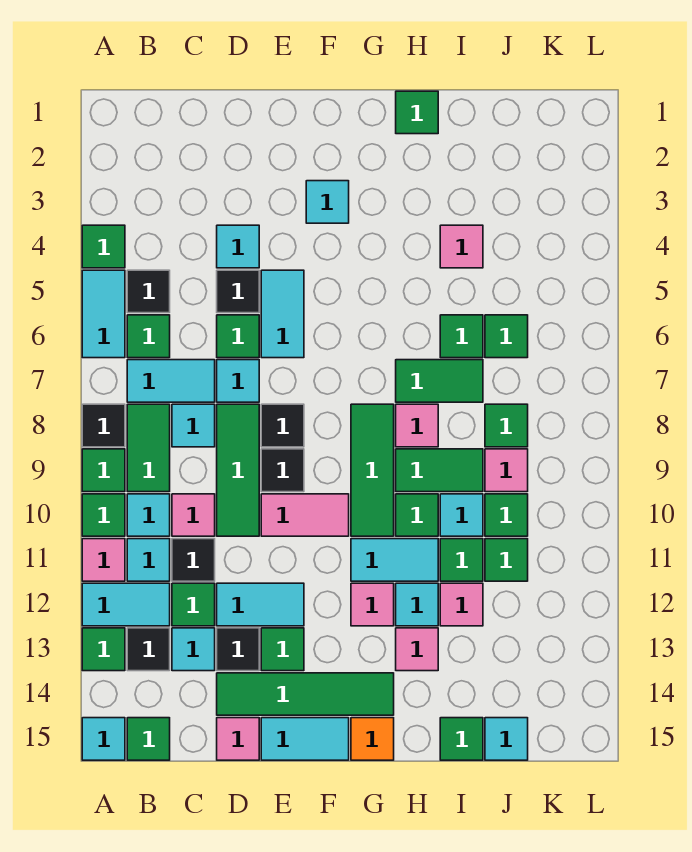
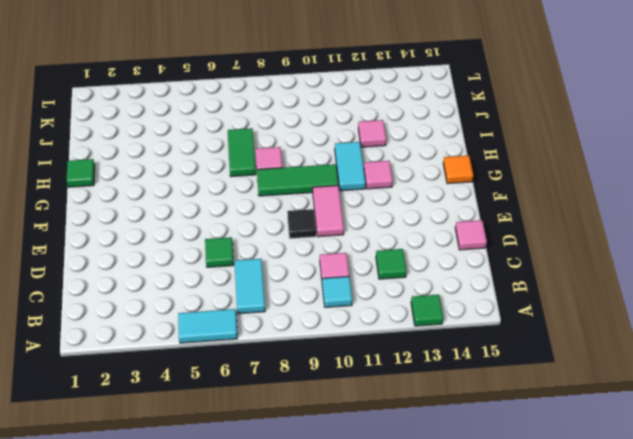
none -> green tile A4 level 1
none -> black tile A8 level 1
none -> green tile A9 level 1
none -> green tile A10 level 1

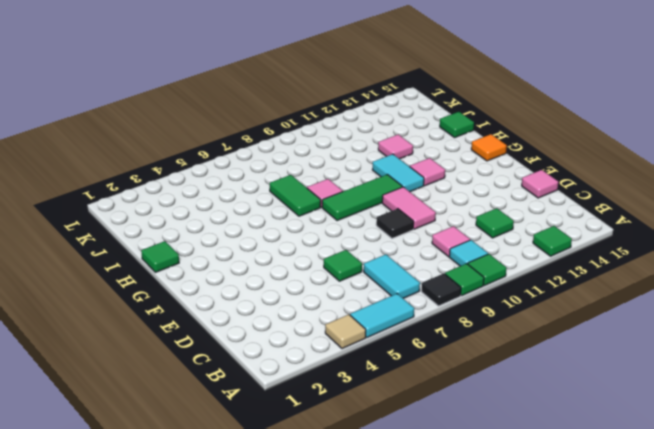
tan tile A4 level 1 -> green tile A4 level 1
none -> pink tile A11 level 1
none -> cyan tile A12:B12 level 1
none -> cyan tile A15 level 1
none -> black tile B5 level 1

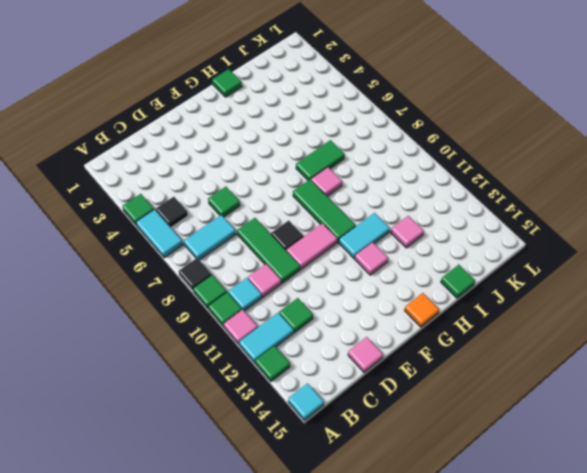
none -> green tile B6 level 1
none -> green tile B8:B9 level 1
none -> cyan tile B11 level 1
none -> black tile B13 level 1

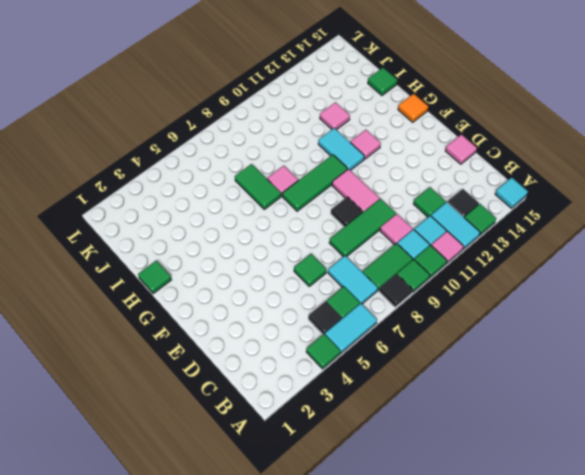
none -> green tile B15 level 1
none -> cyan tile C8 level 1
none -> black tile C11 level 1
none -> cyan tile C13 level 1

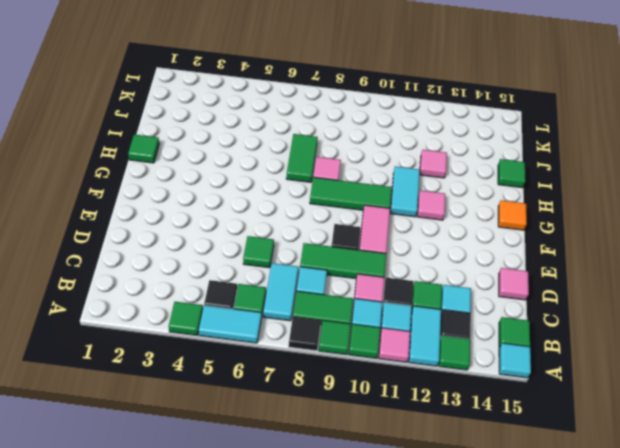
none -> cyan tile D4 level 1
none -> black tile D5 level 1
none -> cyan tile D7 level 1
none -> cyan tile D12:E12 level 1

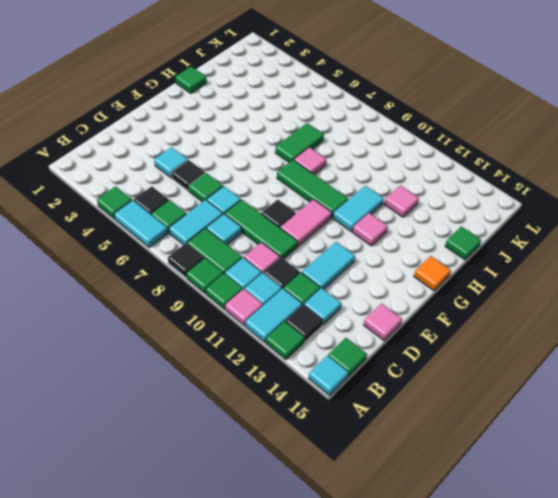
none -> black tile D13 level 1
none -> green tile D14:G14 level 1
none -> cyan tile E5:E6 level 1
none -> black tile E8 level 1

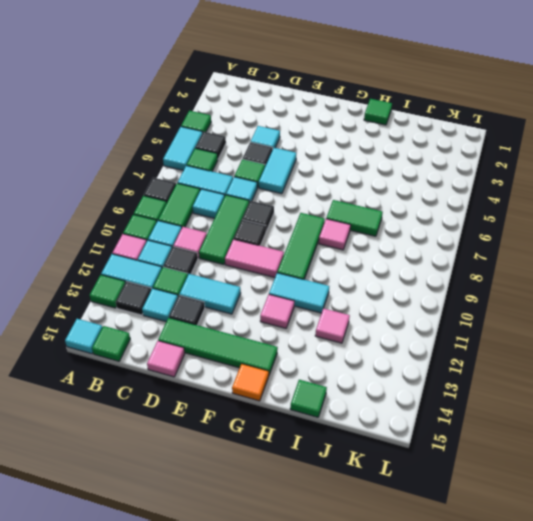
none -> green tile E13 level 1
none -> cyan tile E15:F15 level 1
none -> cyan tile F3 level 1
none -> green tile H9:I9 level 1

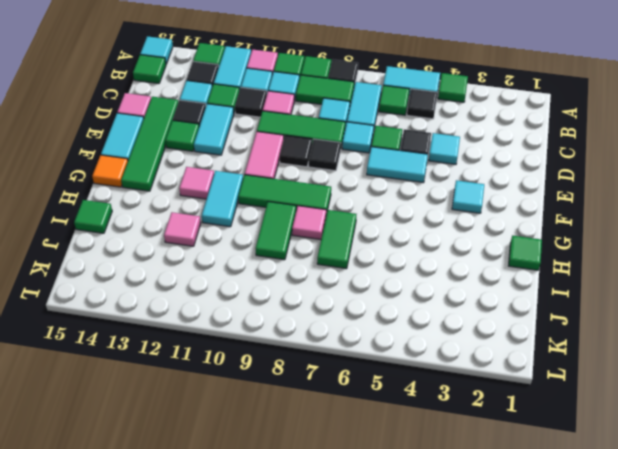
none -> green tile H10 level 1
none -> cyan tile H12 level 1
none -> pink tile H13 level 1
none -> pink tile I4 level 1

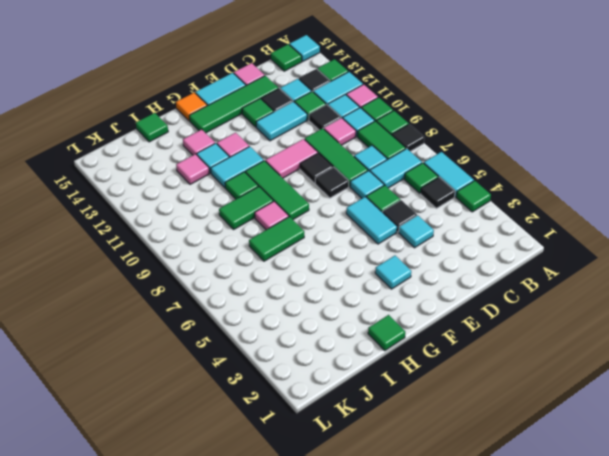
none -> pink tile I4 level 1
none -> green tile I6 level 1
none -> cyan tile I10 level 1
none -> green tile I11 level 1

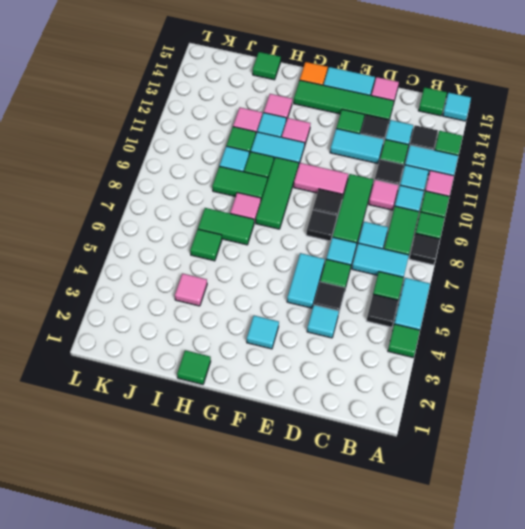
none -> green tile J6 level 1
none -> green tile J8 level 1
none -> pink tile J9 level 1
none -> green tile J10 level 1

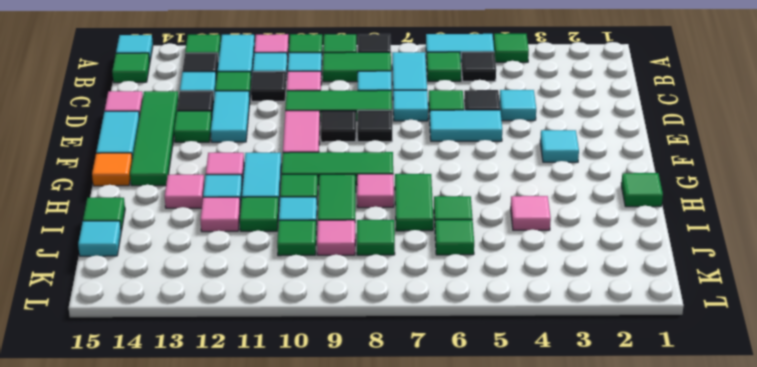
none -> green tile J11 level 1

